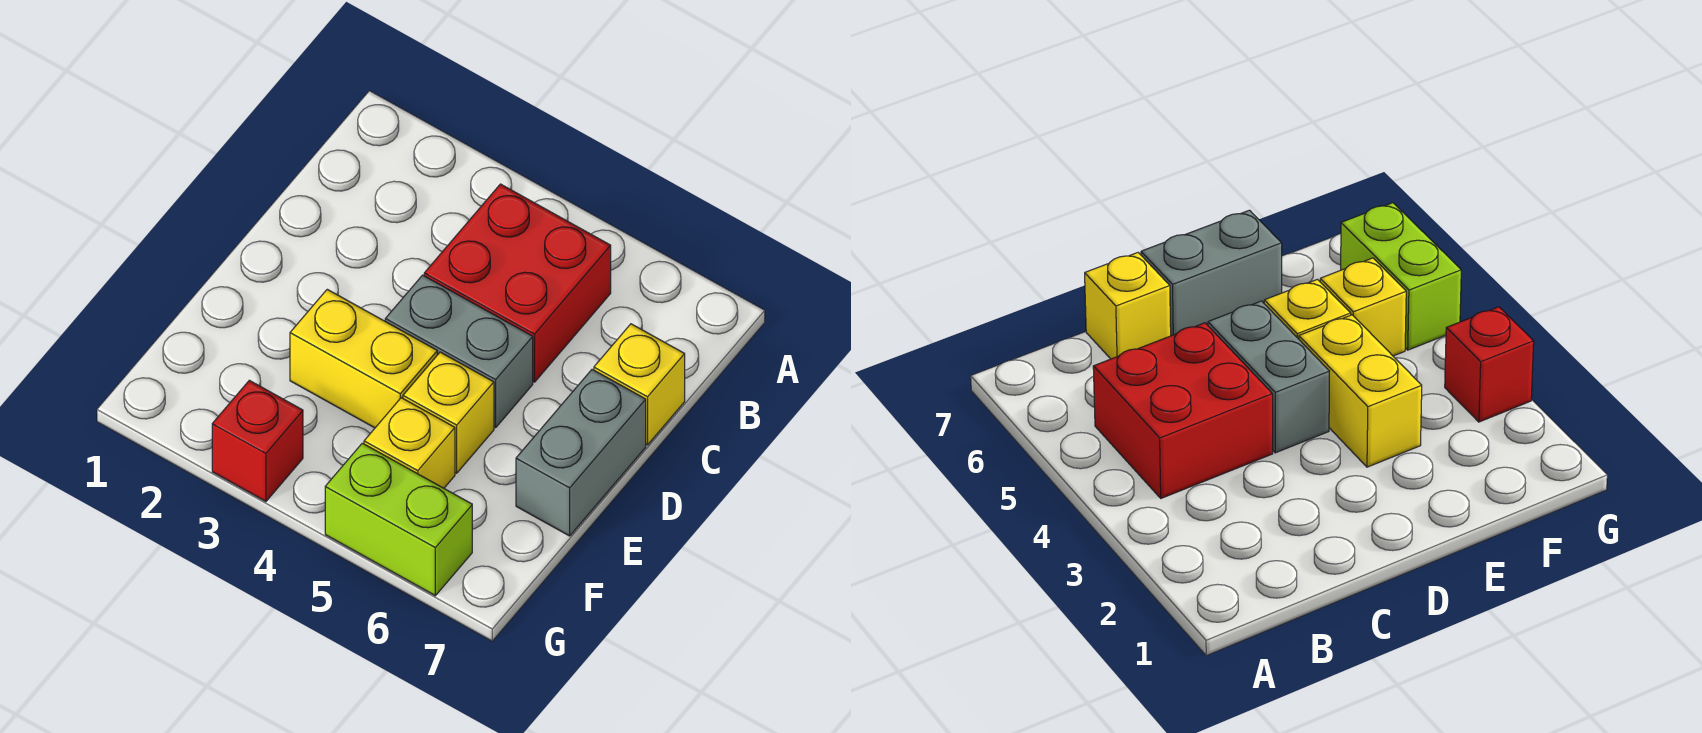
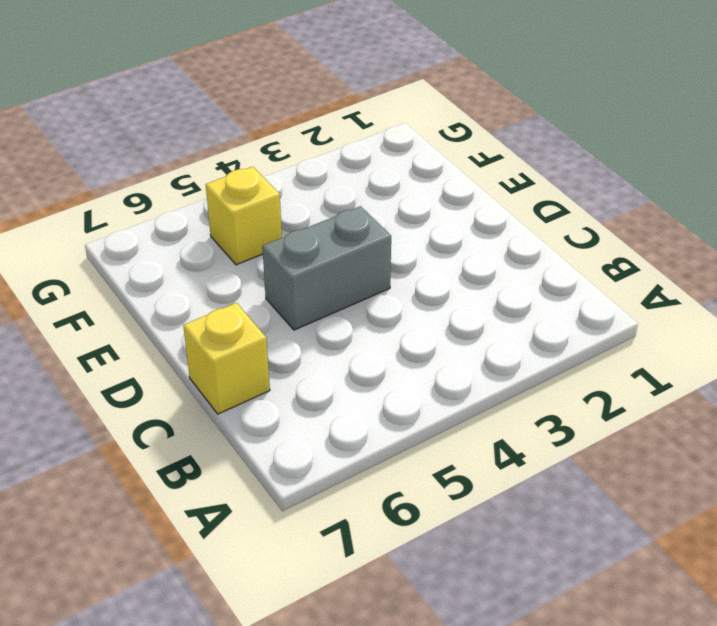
none -> red brick B4:C5 level 1
none -> grey brick D7:E7 level 1

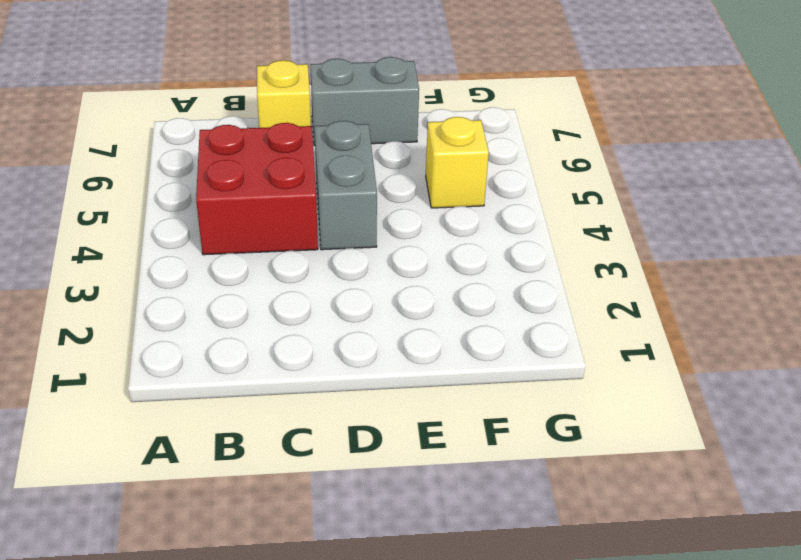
none -> yellow brick E3:E4 level 1
none -> yellow brick E5 level 1

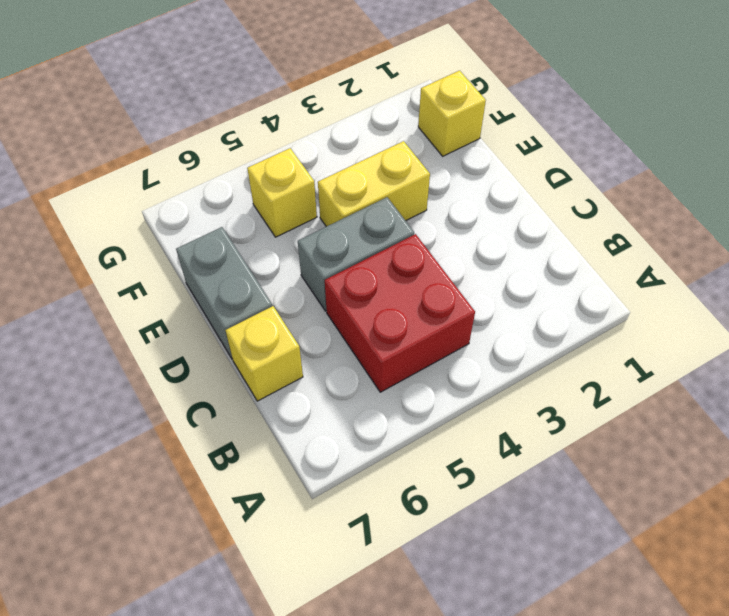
yellow brick F1 level 1 -> yellow brick E5 level 1
none -> red brick G3 level 1
none -> lime brick G5:G6 level 1

